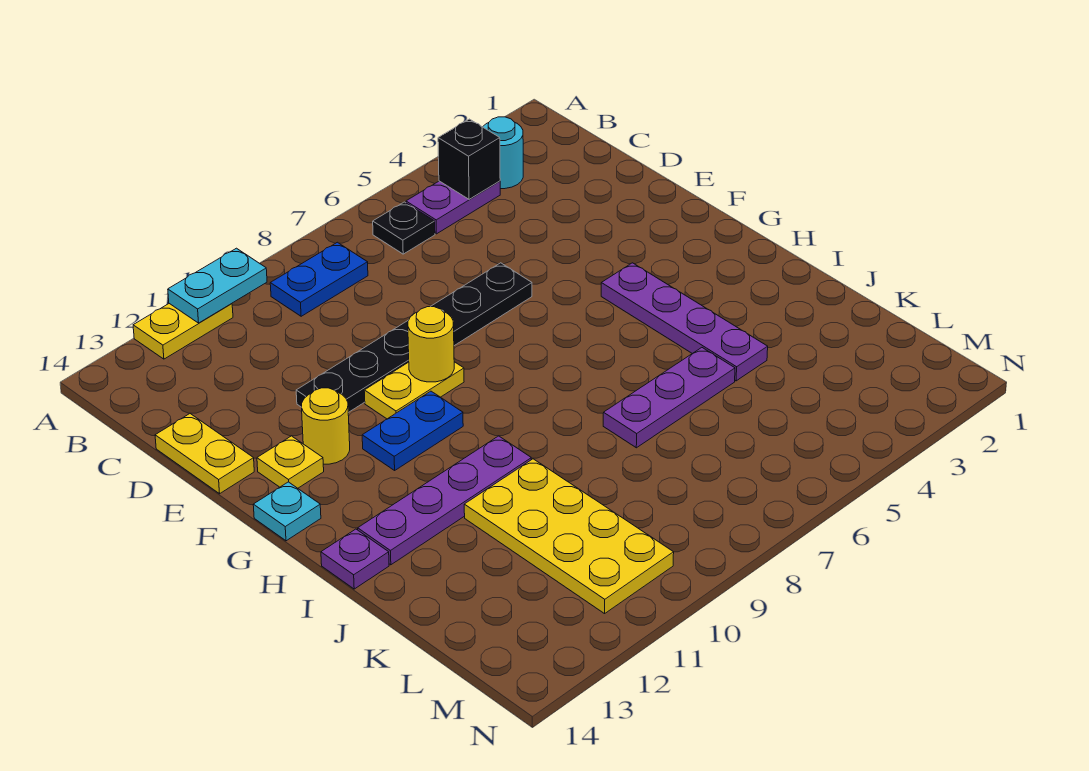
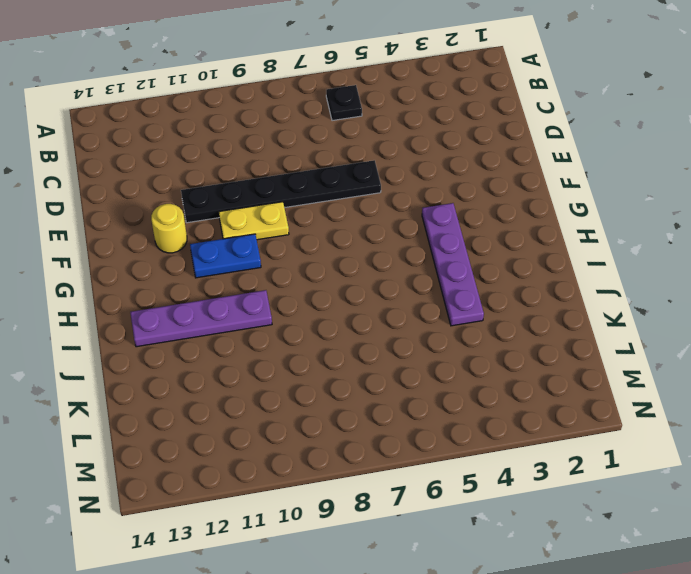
none -> yellow plate A11:A12 level 1
none -> cyan round brick B3 level 1
none -> purple plate B4:B5 level 1

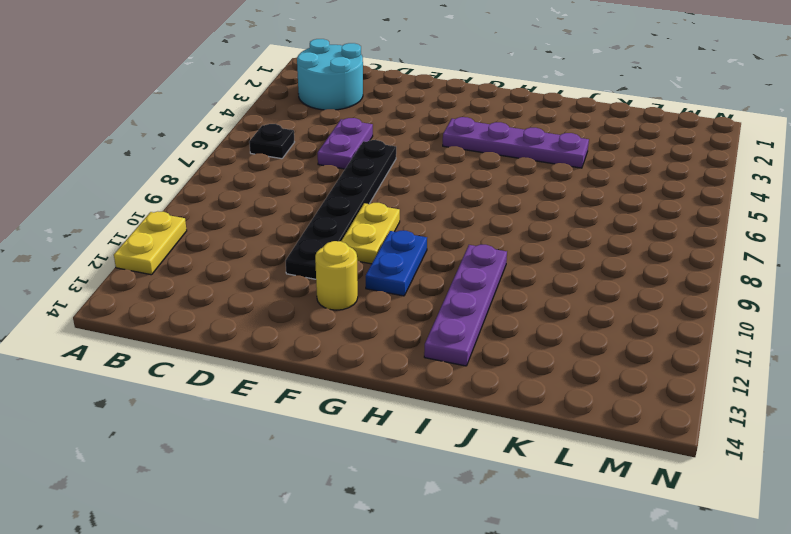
cyan round brick B2:C3 level 1 -> cyan round brick B3 level 1
purple plate D5:D6 level 1 -> purple plate B4:B5 level 1
none -> blue plate B8:B9 level 1
none -> yellow plate D14:E14 level 1
none -> yellow plate F13 level 1

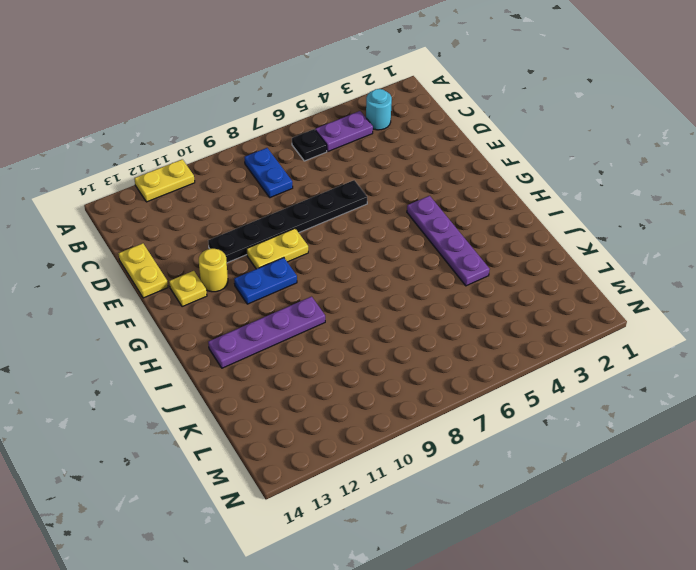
blue plate B8:C8 level 1 -> blue plate B8:B9 level 1
none -> cyan plate G14 level 1
none -> purple plate I14 level 1
none -> purple plate J5:J7 level 1

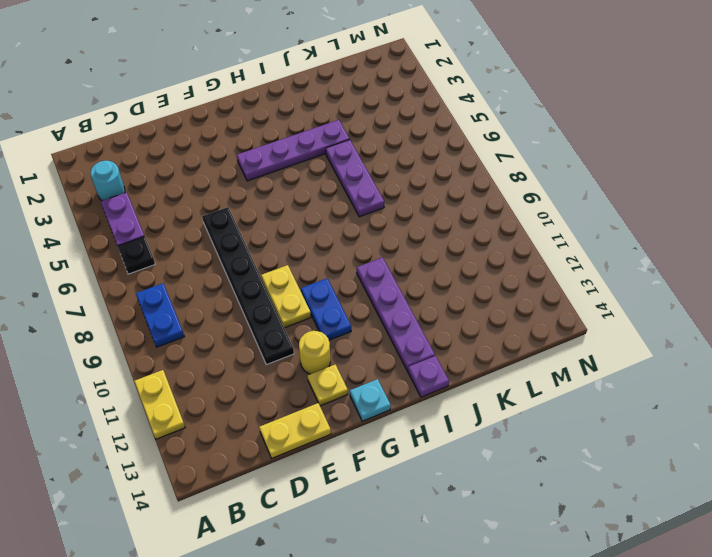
none -> yellow plate J10:M11 level 1
none -> cyan plate A10:A11 level 2
none -> black brick B4 level 2

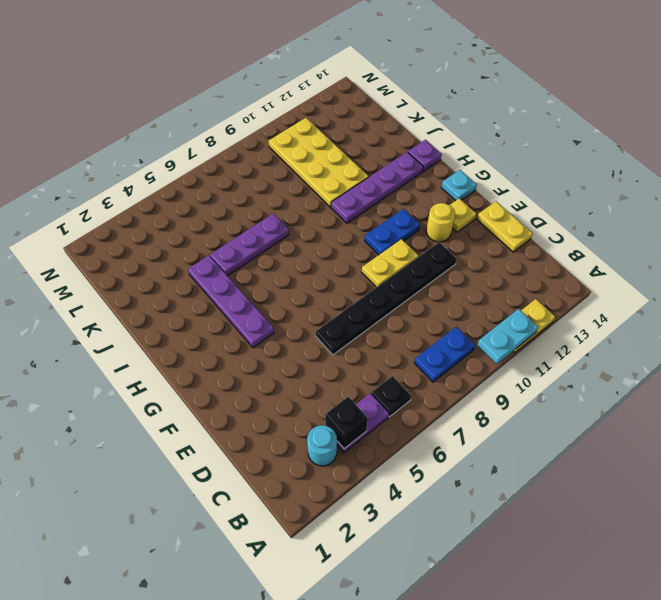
none -> yellow round brick F9 level 2

